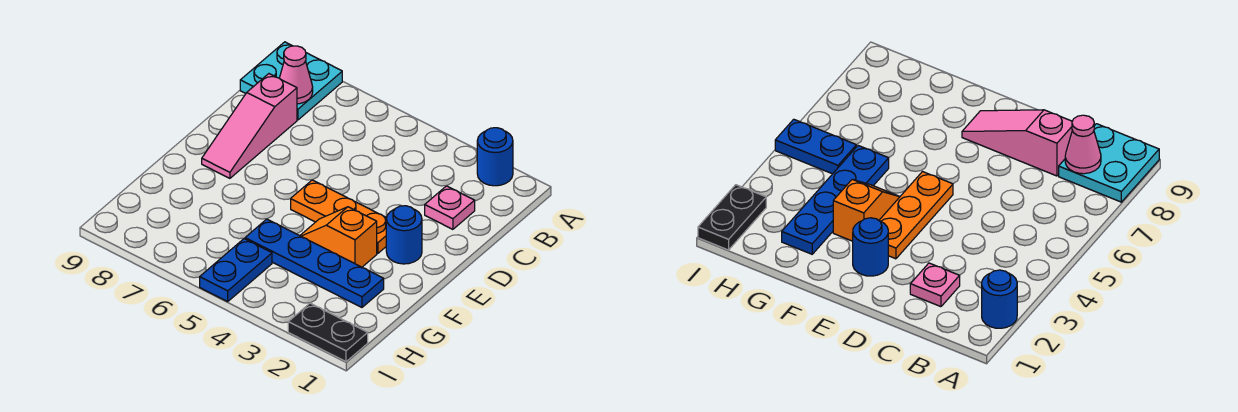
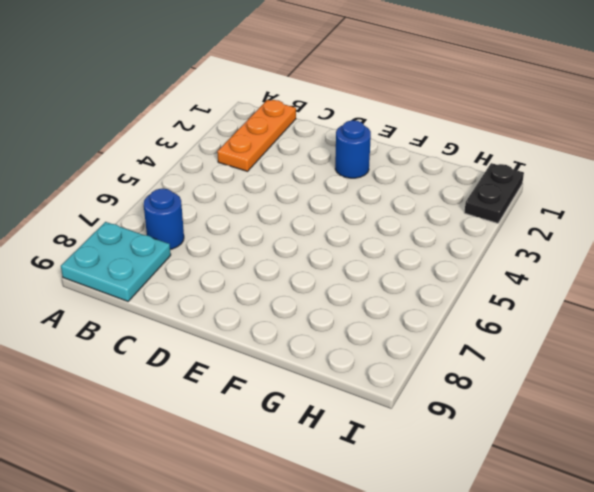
orange plate B1:B3 level 1 -> orange plate E3:E5 level 1
blue round brick B7 level 1 -> blue round brick A2 level 1
none -> pink plate C2 level 1
none -> pink slope C8:E8 level 1 top C

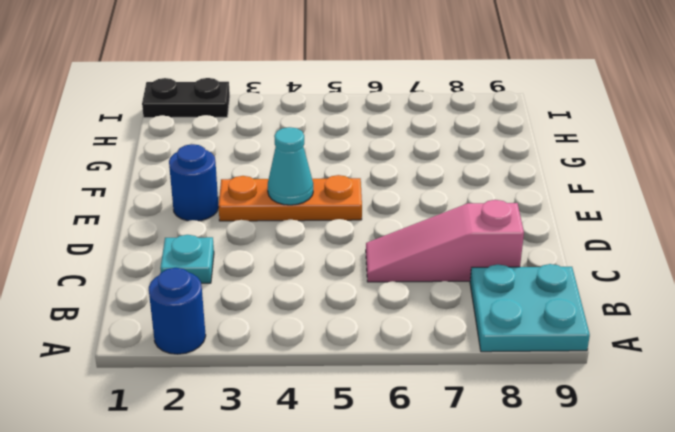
cyan plate C2 level 1 -> pink plate C2 level 1
pink slope C6:C8 level 1 top 8 -> pink slope C8:E8 level 1 top C
cyan cone E4 level 2 -> none
none -> orange slope F3:F4 level 1 top 3
none -> blue plate G2:G5 level 1

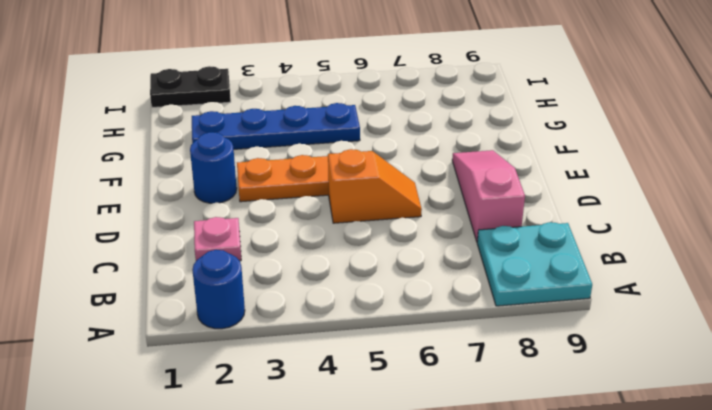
orange slope D5:D6 level 1 top 5 -> orange slope F3:F4 level 1 top 3
none -> blue plate H5:I5 level 1
none -> pink cone B8 level 2

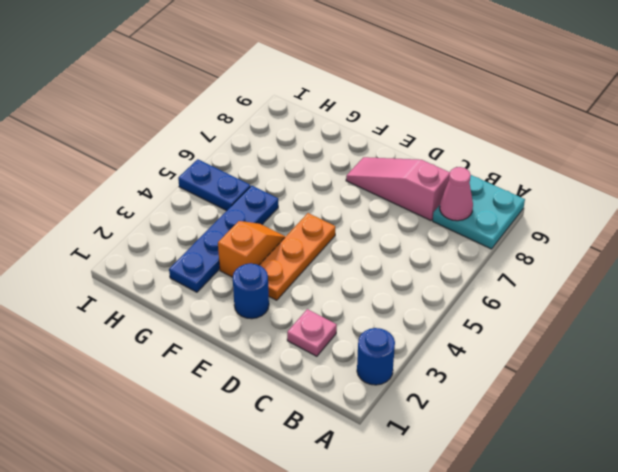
none -> black plate I1:I2 level 1

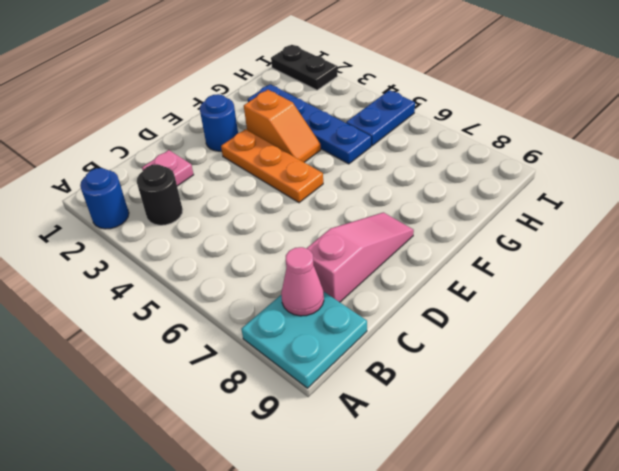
black round brick B3 level 1 -> none

